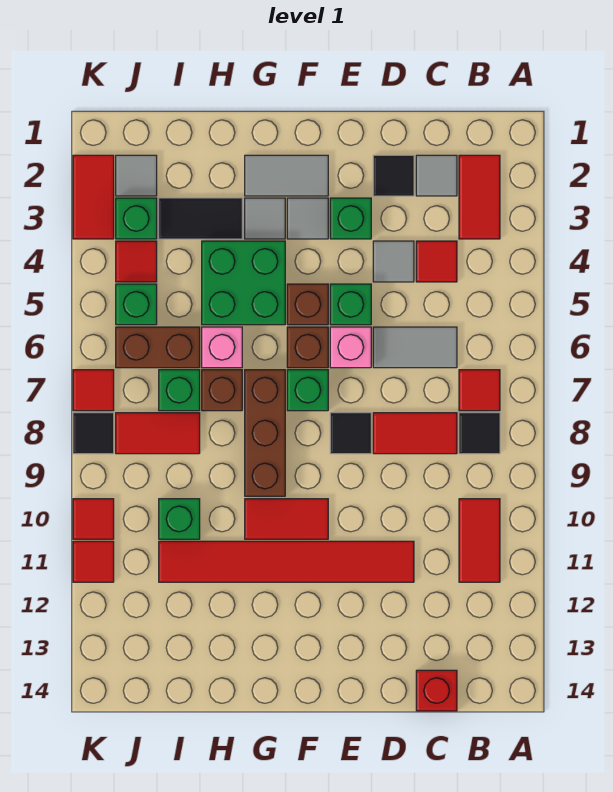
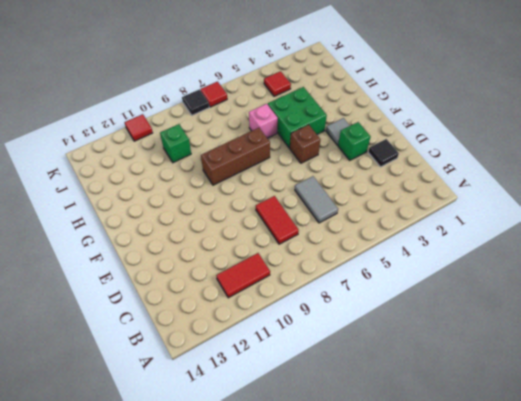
none -> red tile B2:B3 level 1
none -> red tile B7 level 1
none -> black tile B8 level 1
none -> grey tile C2 level 1

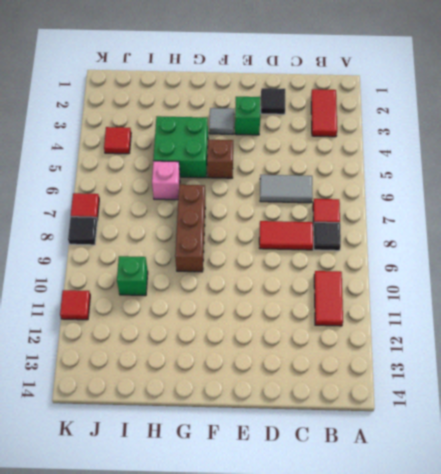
none -> grey tile C2 level 1
none -> red tile C4 level 1
none -> red brick C14 level 1
none -> grey tile D4 level 1

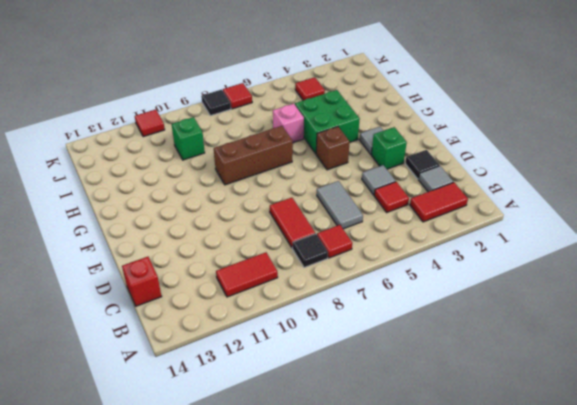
none -> red tile D11:I11 level 1
none -> green brick E5 level 1
none -> pink brick E6 level 1
none -> black tile E8 level 1

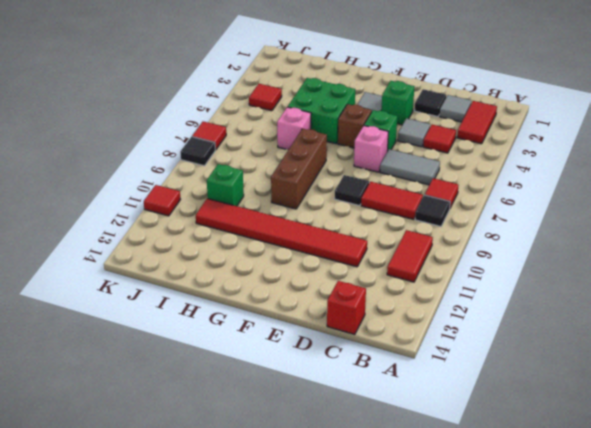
none -> grey tile F2:G2 level 1
none -> brown brick F6 level 1
none -> green brick F7 level 1
none -> red tile F10:G10 level 1

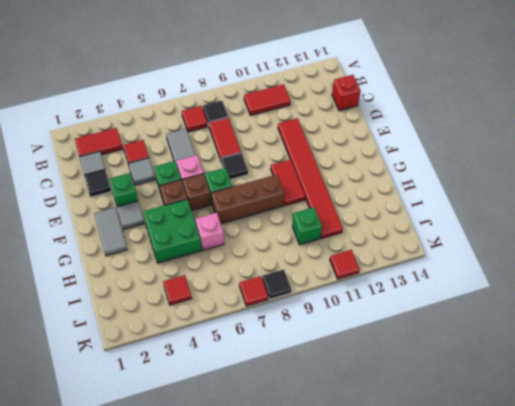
none -> grey tile G3 level 1
none -> black tile H3:I3 level 1
none -> brown brick H7 level 1
none -> brown brick I6:J6 level 1

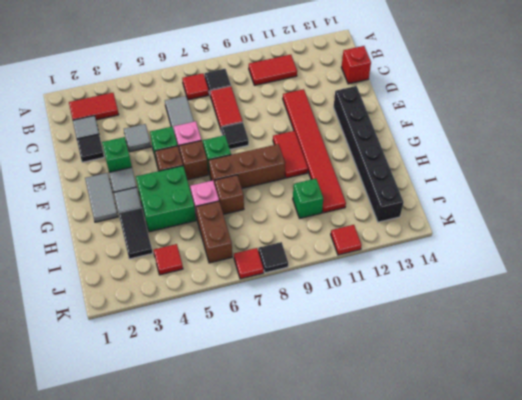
black brick E13:J13 level 1 -> none
none -> red tile C4 level 1
none -> green brick I7 level 1
none -> red tile I8:J8 level 1
none -> grey tile J2 level 1

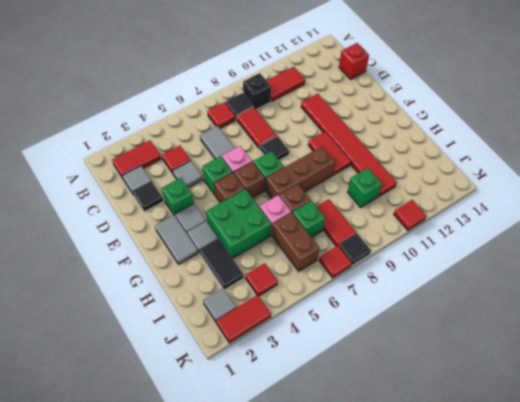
black brick B9 level 1 -> none
none -> green brick J3 level 1
none -> green brick J5 level 1
none -> red tile K10 level 1

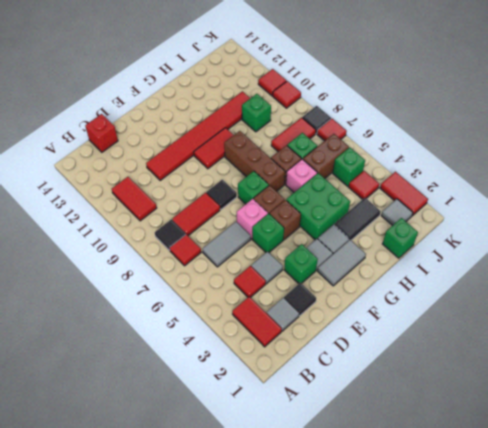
green brick I1 level 1 -> green brick J3 level 1

